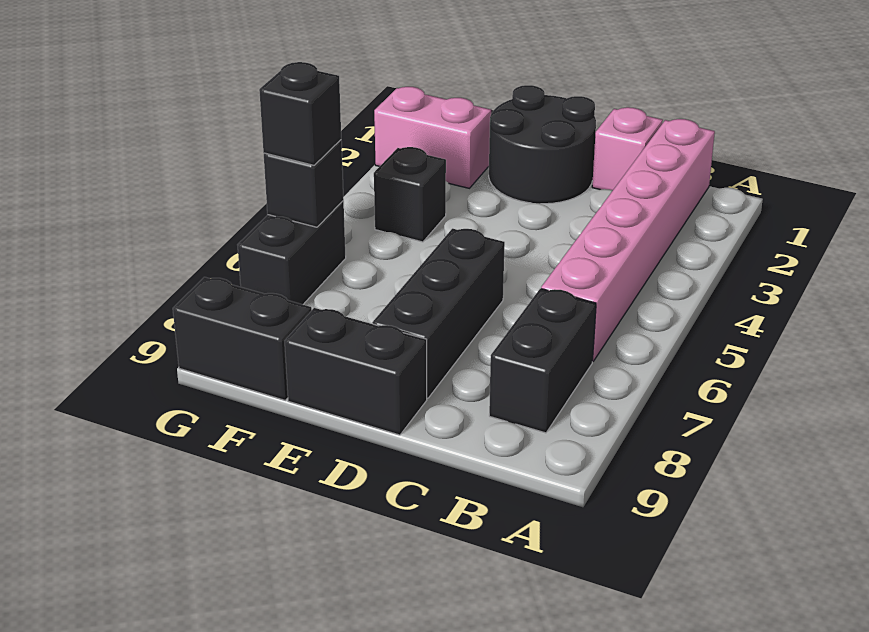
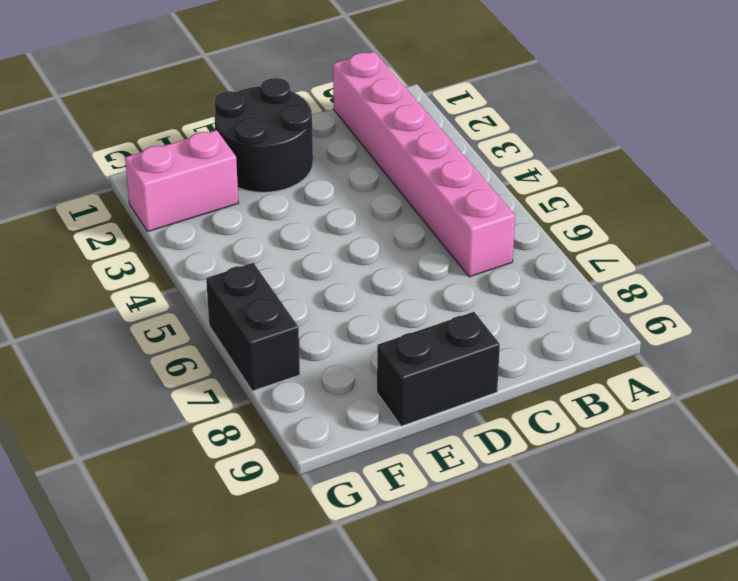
none -> black brick B7:B8 level 1
none -> pink brick C1 level 1
none -> black brick D6:D8 level 1

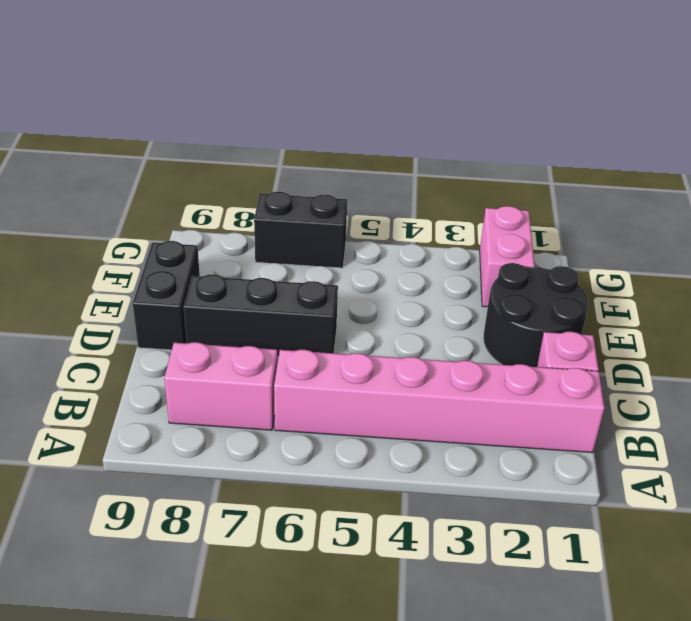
pink brick B7:B8 level 1 -> black brick B7:B8 level 1
none -> black brick F4 level 1
none -> black brick F9:G9 level 1
none -> black brick G6 level 2

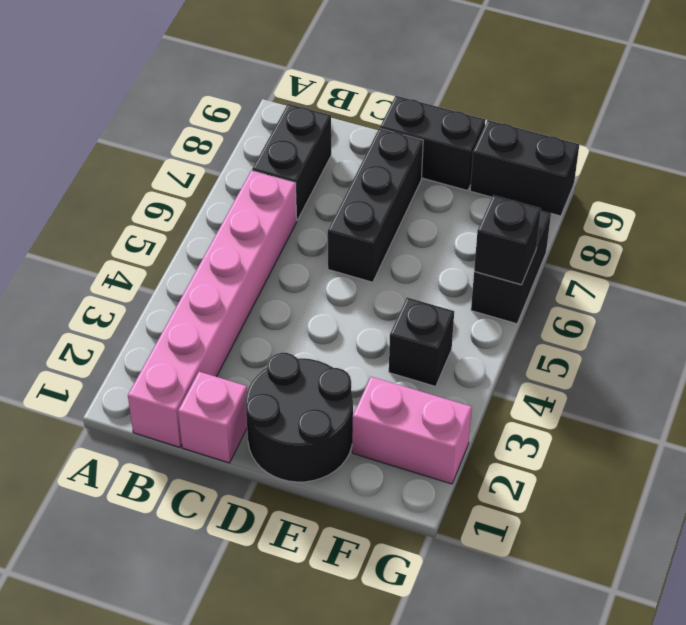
none -> black brick G6 level 3

